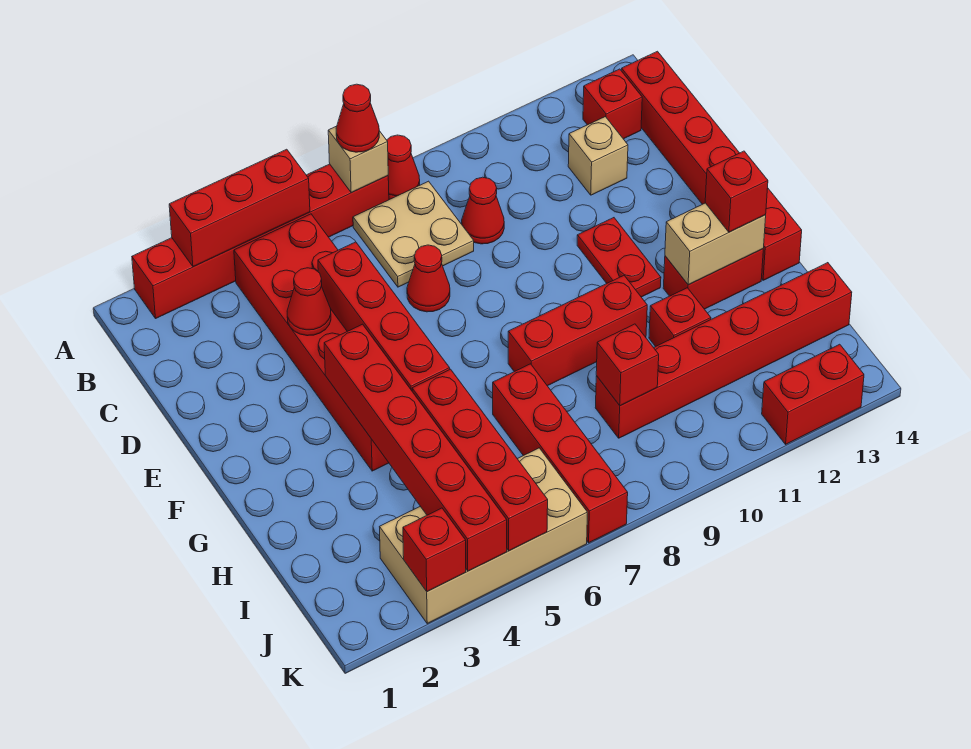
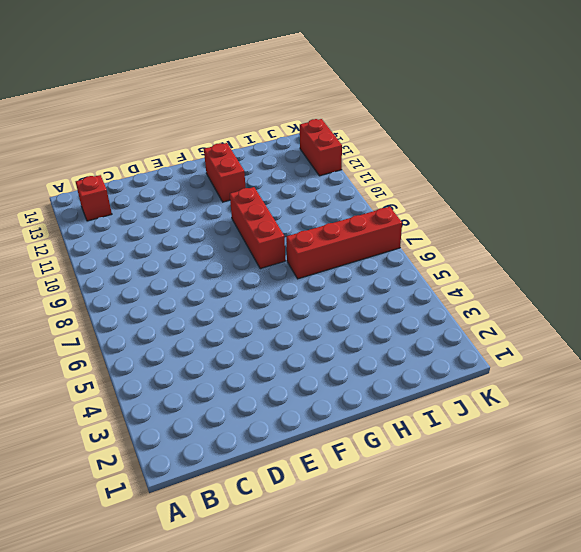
none -> red brick A2:A7 level 1
none -> red cone A8 level 1
none -> red brick B4:G5 level 1

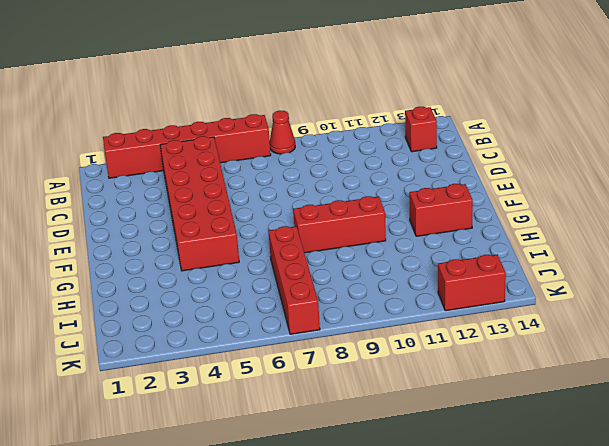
none -> tan plate B7:C8 level 1
none -> red brick B14:G14 level 1
none -> red cone C9 level 1

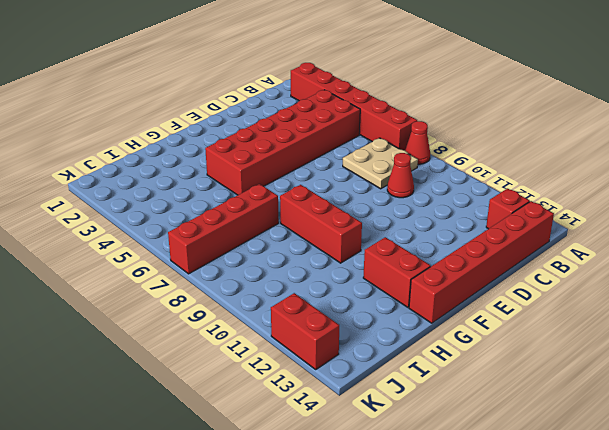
none -> tan brick C12 level 1
none -> red cone D7 level 1
none -> red plate E11:F11 level 1

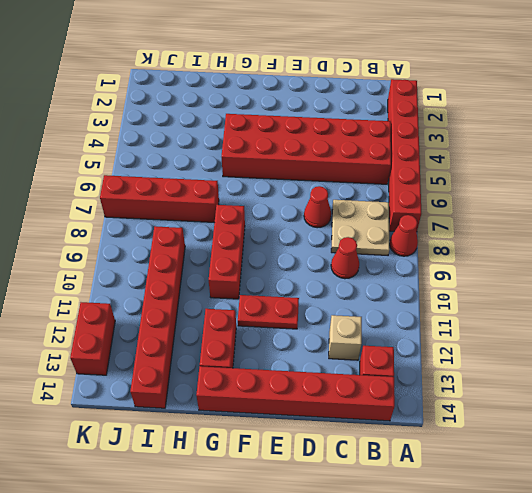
none -> red brick H11 level 1
none -> tan brick J3:K6 level 1
none -> red brick A3:A5 level 2

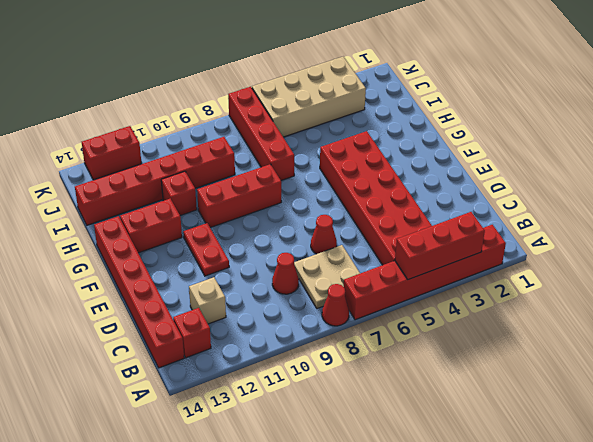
none -> tan brick A7 level 2
none -> red cone D4 level 2
none -> red brick D5:G5 level 2

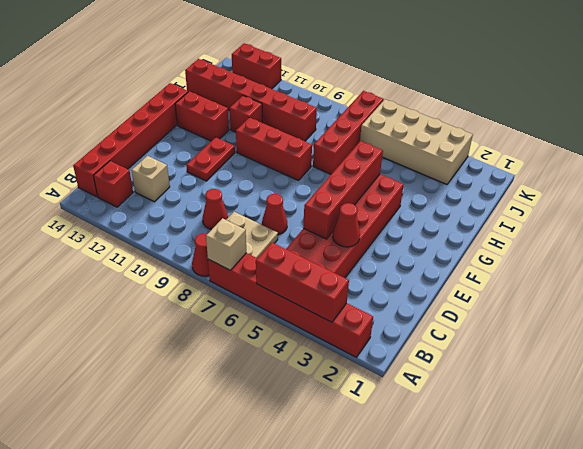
none -> red brick F4:K4 level 2
none -> tan brick G12:G13 level 2
none -> red brick H5:K5 level 2

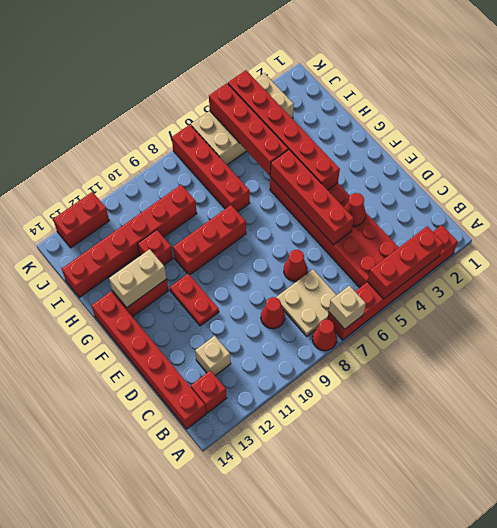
none -> red brick I9 level 2
none -> red brick K3 level 2
none -> red cone A7 level 3

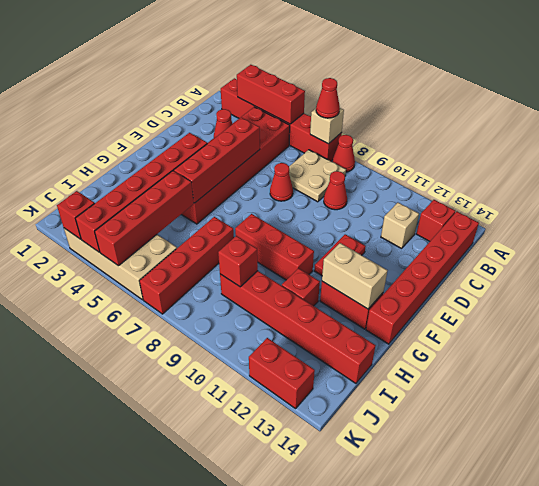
none -> red brick G13 level 3

